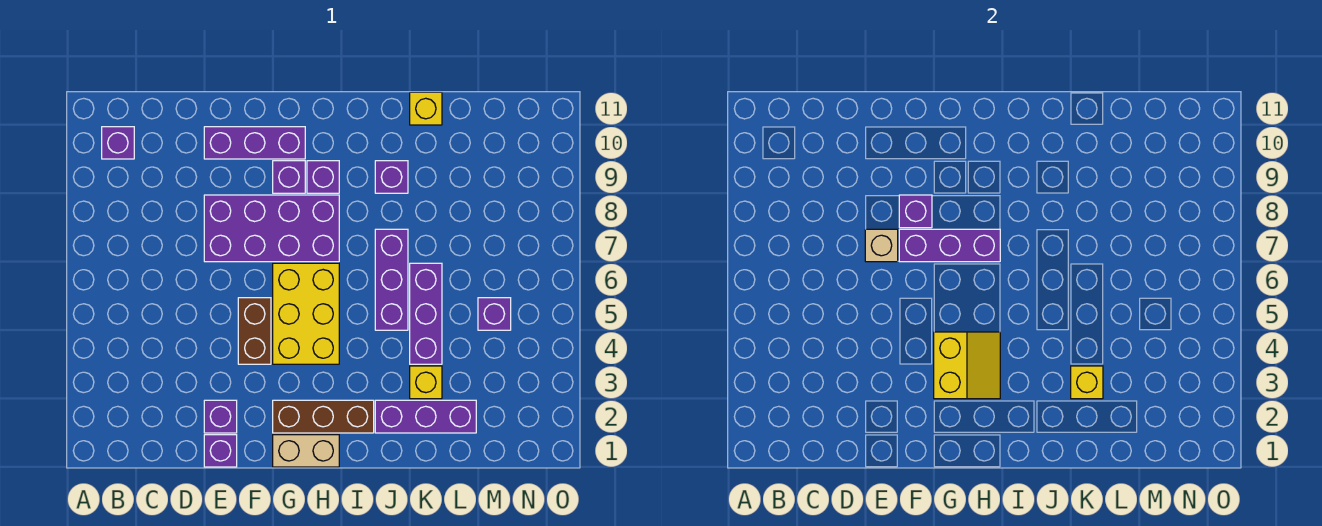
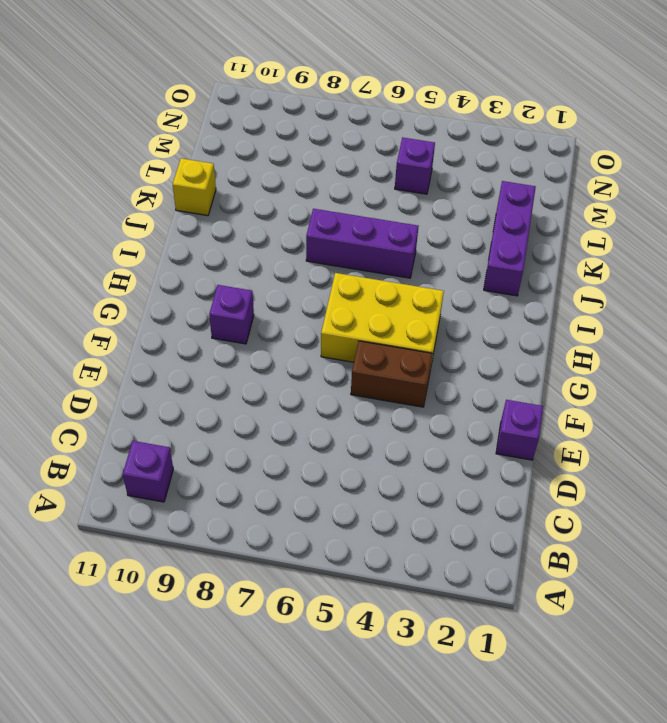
none -> purple brick E2 level 1
none -> purple brick E7:H8 level 1
none -> purple brick E10:G10 level 1

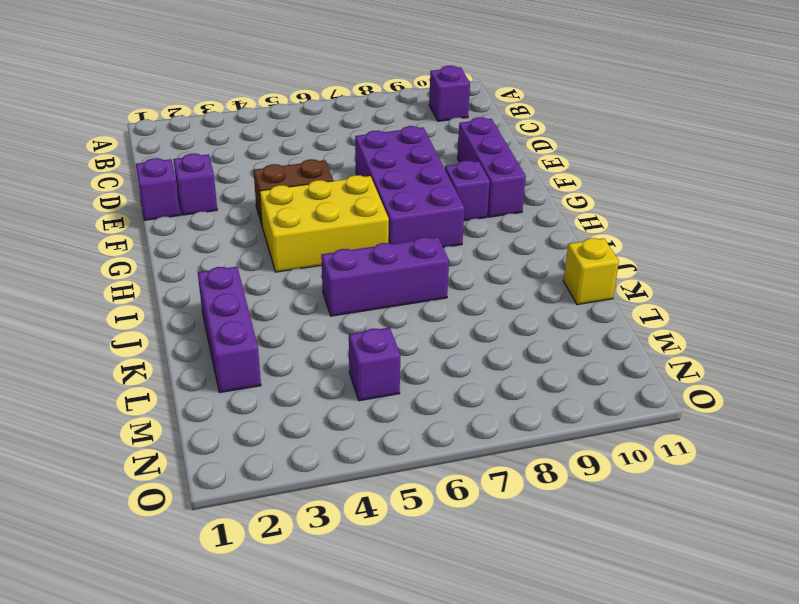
none -> tan brick G1:H1 level 1
none -> brown brick G2:I2 level 1
none -> purple brick H9 level 1

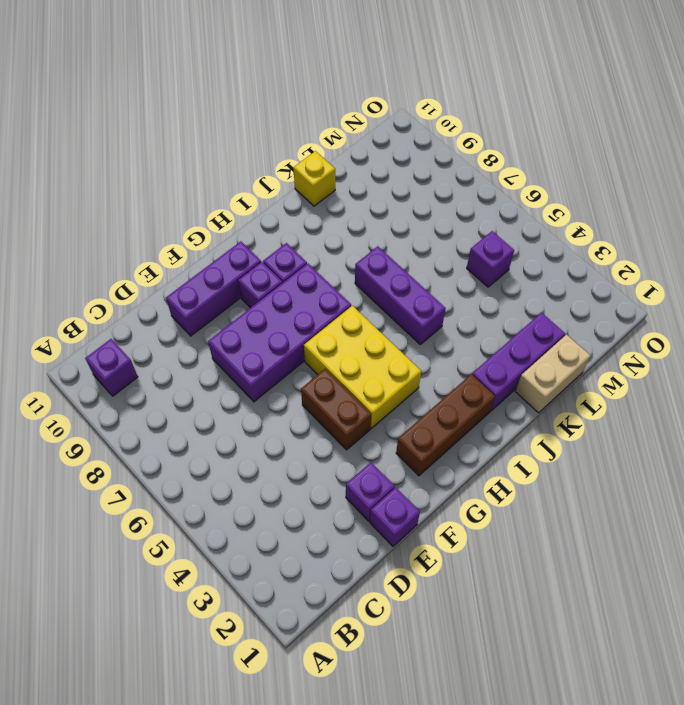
tan brick K1:L1 level 1 -> tan brick G1:H1 level 1
none -> purple brick J9 level 1
none -> yellow brick K3 level 1
none -> purple brick K4:K6 level 1

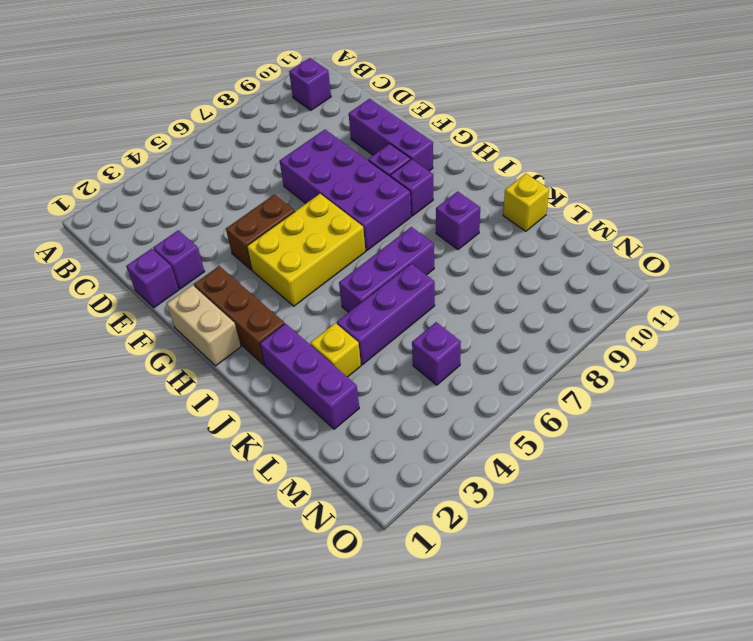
none -> tan brick E7 level 2
none -> purple brick F7:H7 level 2
none -> purple brick F8 level 2

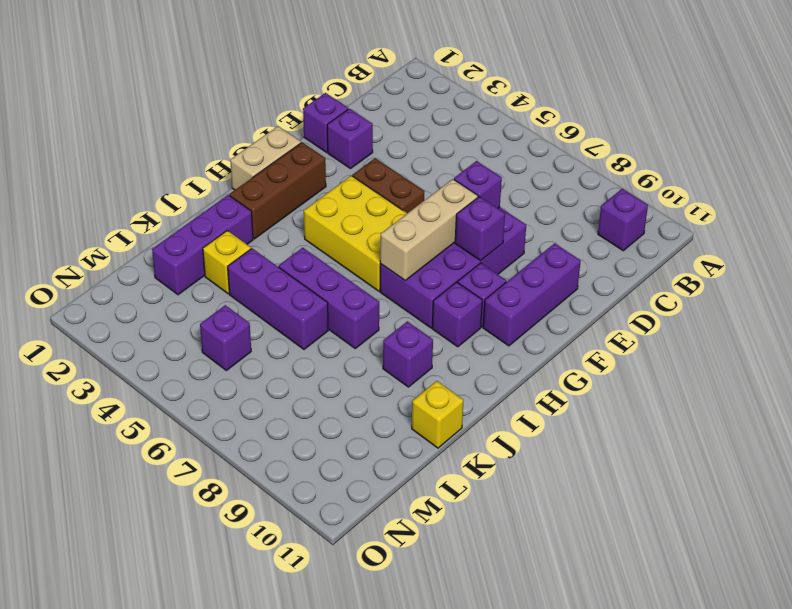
purple brick E7 level 2 -> tan brick E7 level 2
tan brick F7:H7 level 2 -> purple brick F7:H7 level 2
none -> yellow slope G3:H4 level 2 top G
none -> yellow brick K3 level 2

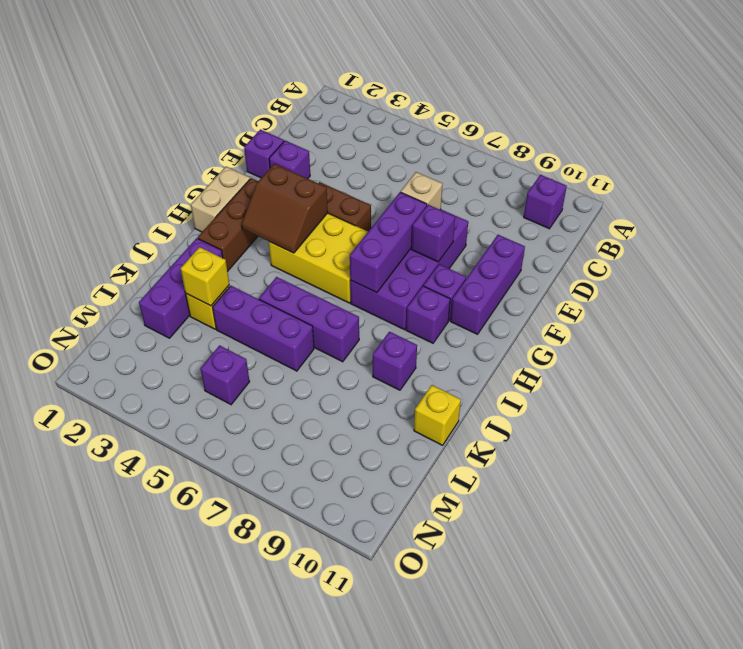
brown slope G3:H4 level 2 top G -> yellow slope G3:H4 level 2 top G

